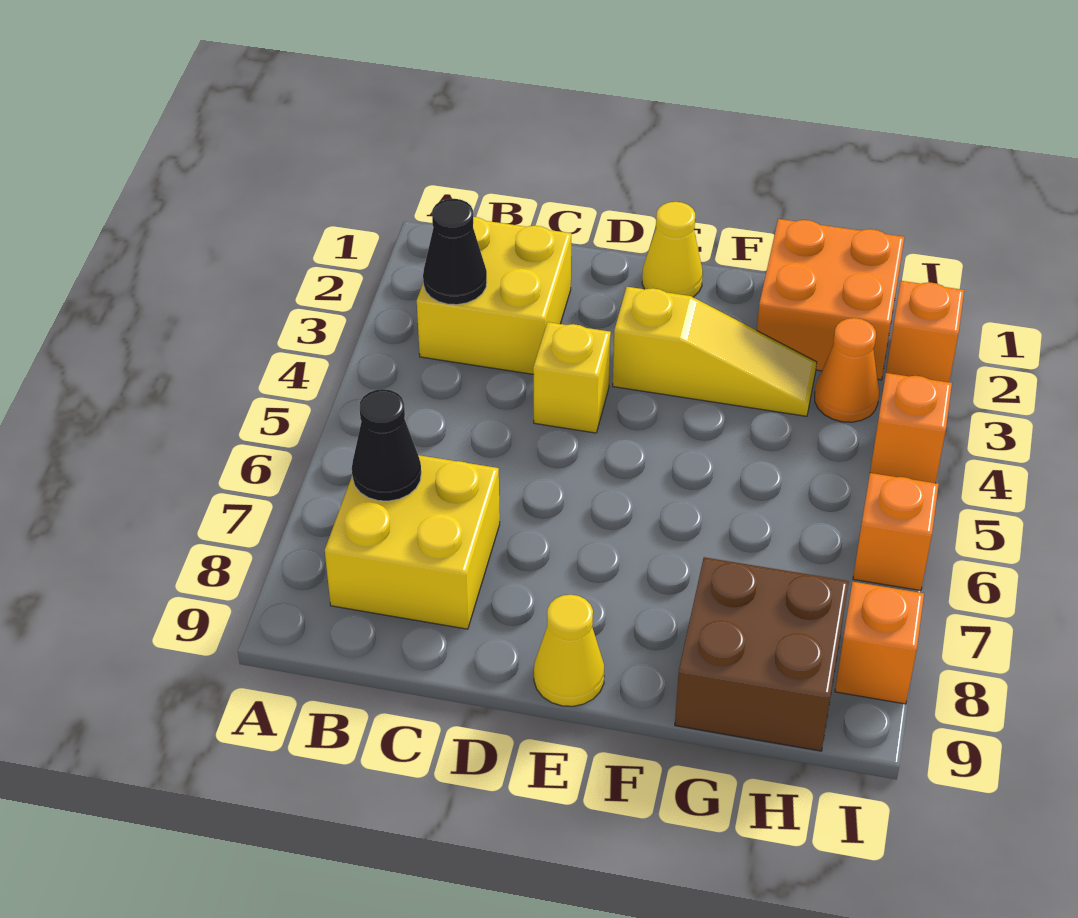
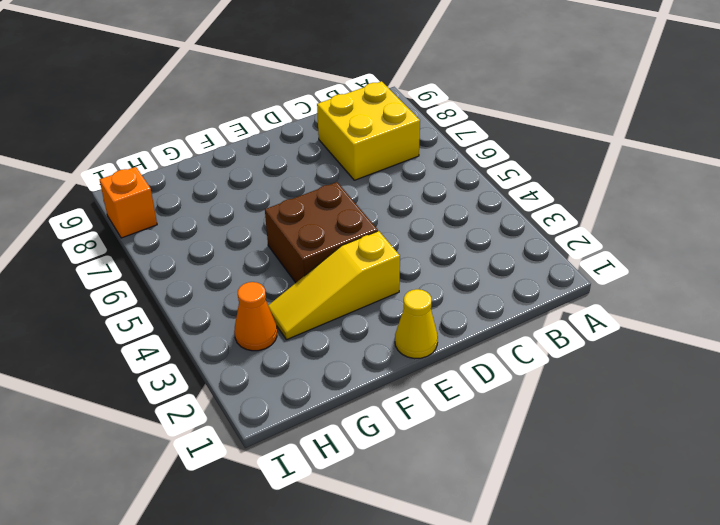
brown brick E4:F5 level 1 -> brown brick G8:H9 level 1
none -> yellow brick B2:C3 level 1
none -> yellow brick D4 level 1
none -> yellow cone E9 level 1

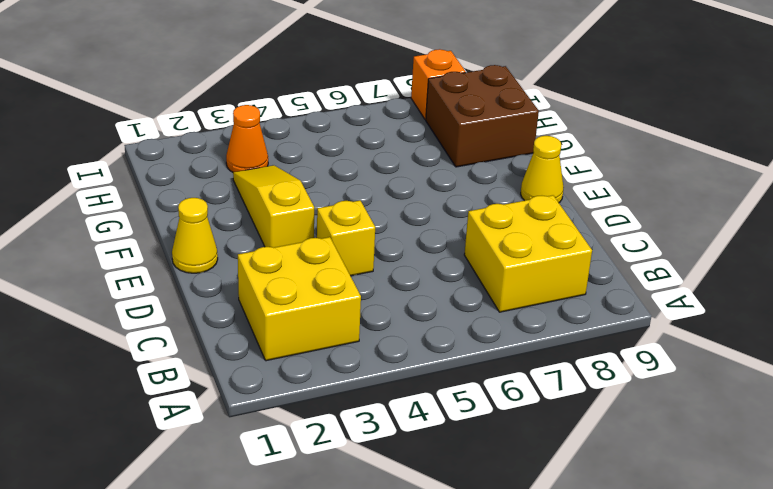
none -> orange brick G1:H2 level 1
none -> orange brick I2 level 1
none -> orange brick I4 level 1

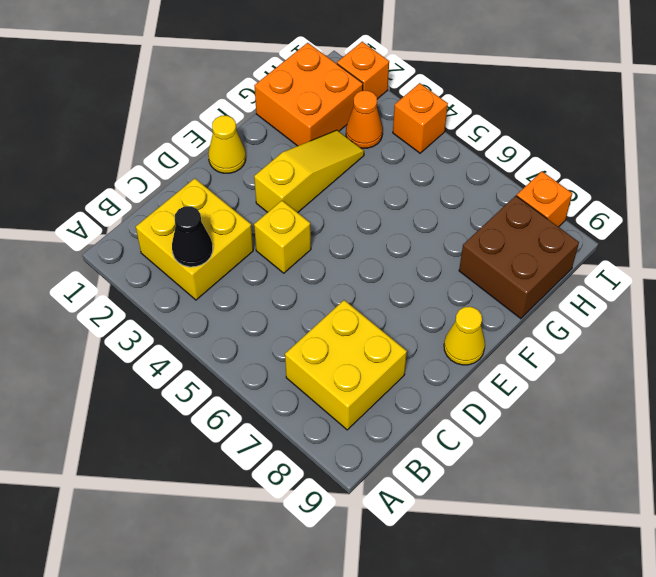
none -> orange brick I6 level 1
none -> black cone B7 level 2

